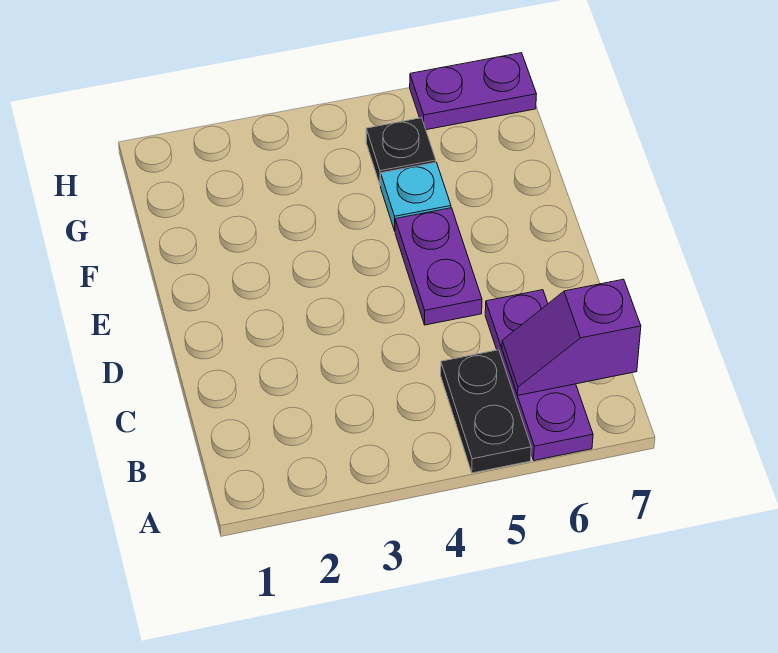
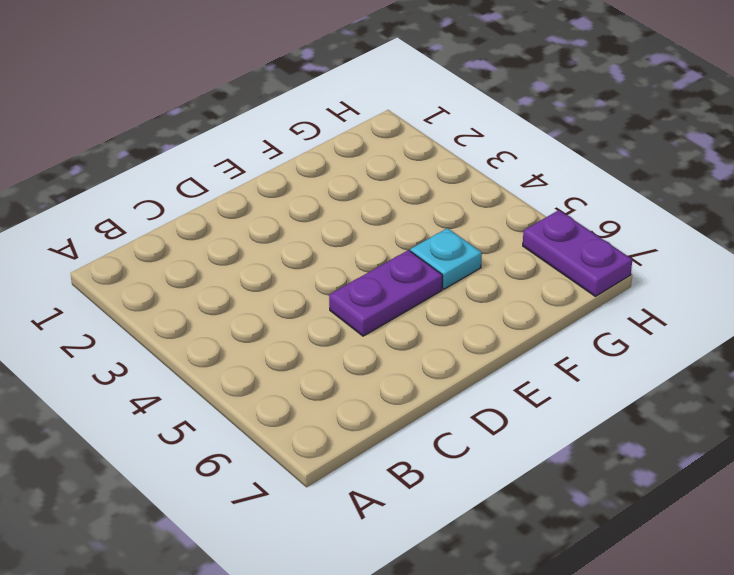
none -> black plate A5:B5 level 1
none -> purple plate A6:C6 level 1

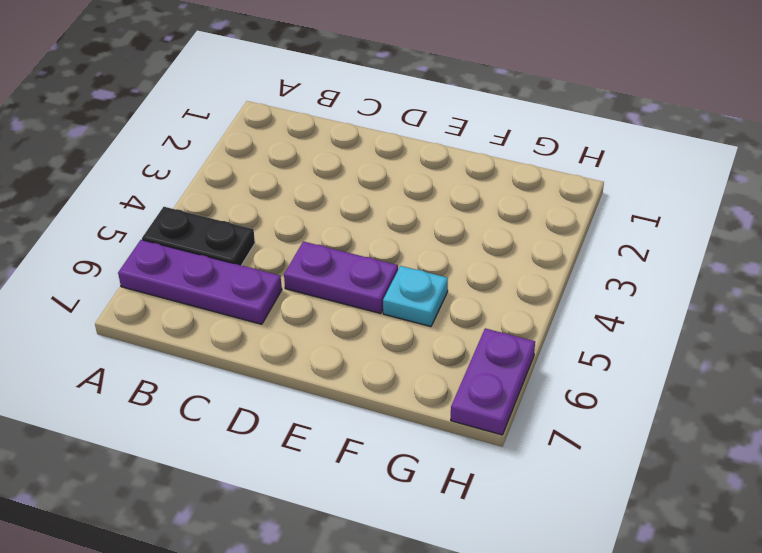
none -> black plate G5 level 1
none -> purple slope B6:B7 level 2 top 7

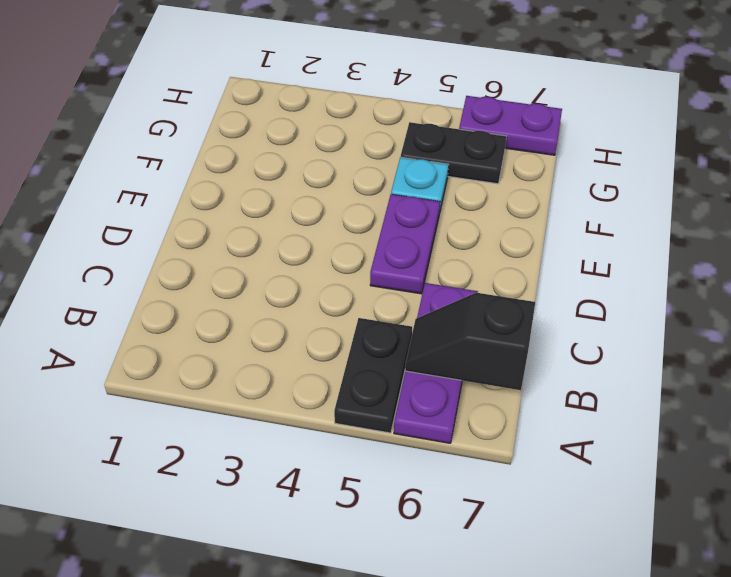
black slope B6:B7 level 2 top 7 -> purple slope B6:B7 level 2 top 7
black plate G5:G6 level 1 -> black plate G5 level 1

